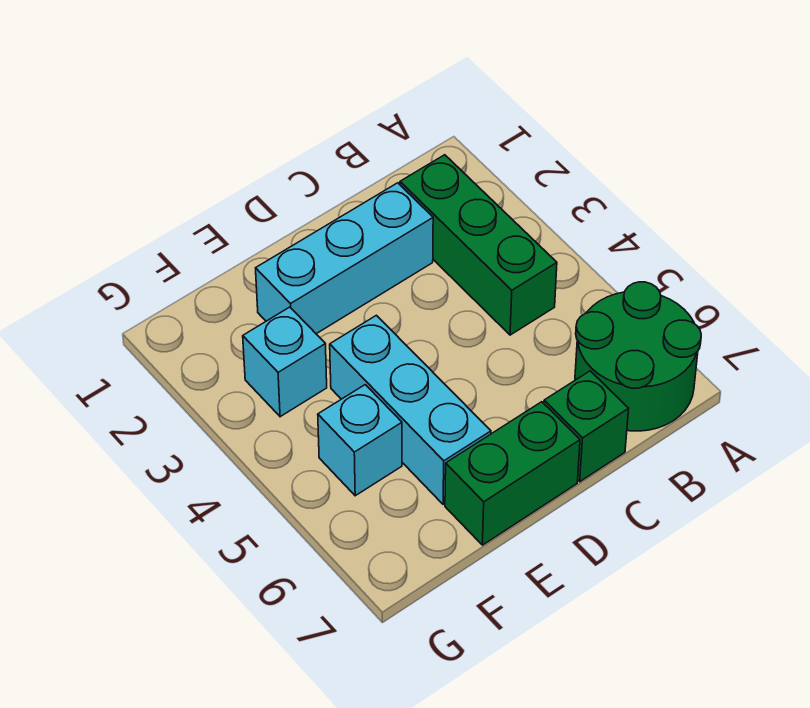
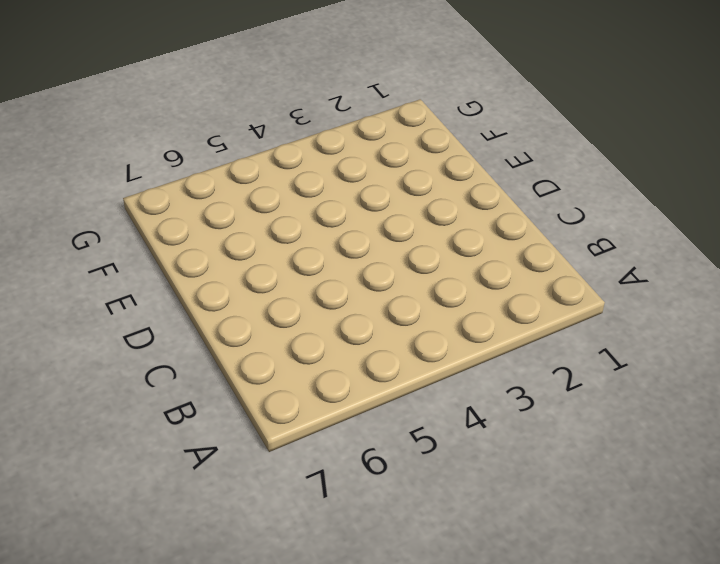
none -> green round brick A6:B7 level 1
none -> green brick B2:B4 level 1

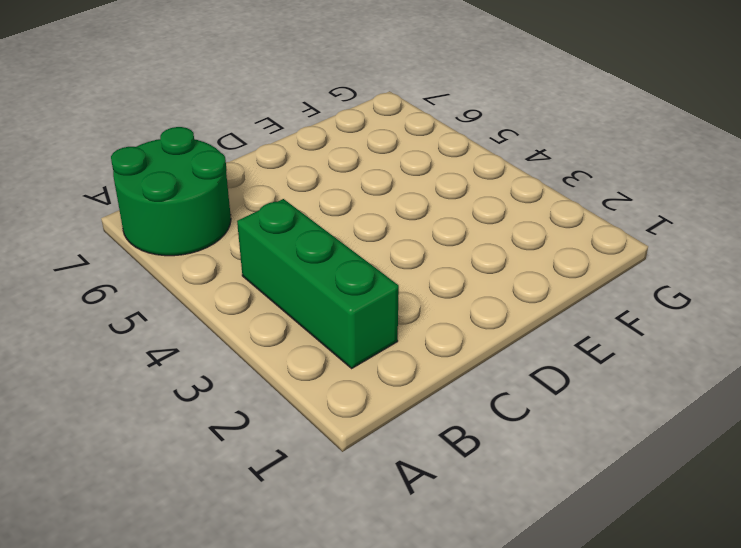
none -> cyan brick C2:E2 level 1
none -> green brick C7 level 1

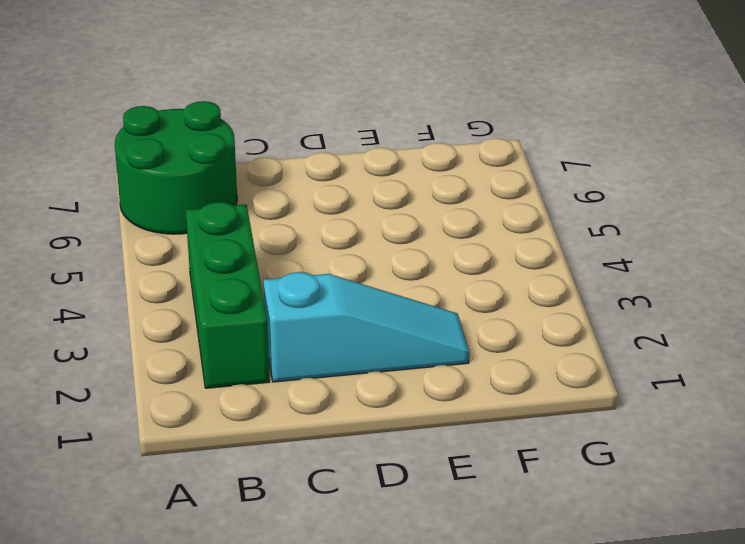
cyan slope C2:E2 level 1 top C -> cyan brick C2:E2 level 1
none -> green brick C7 level 1
none -> green brick D7:E7 level 1

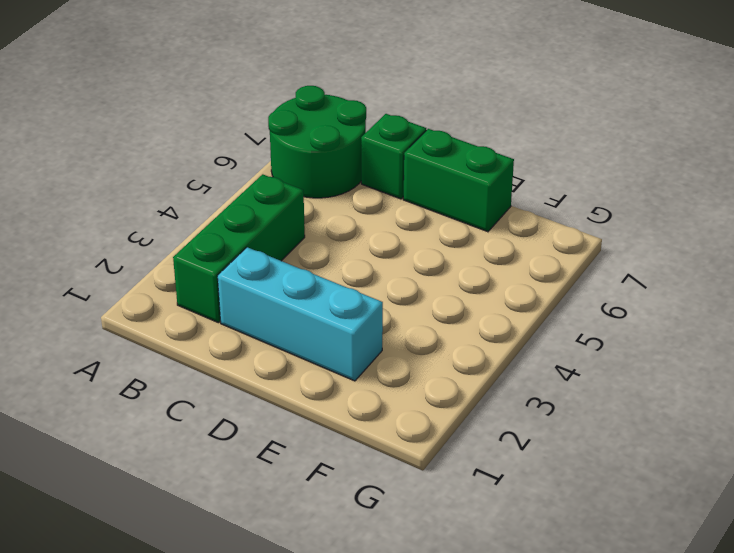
none -> cyan brick E4:E6 level 1
none -> cyan brick F3 level 1

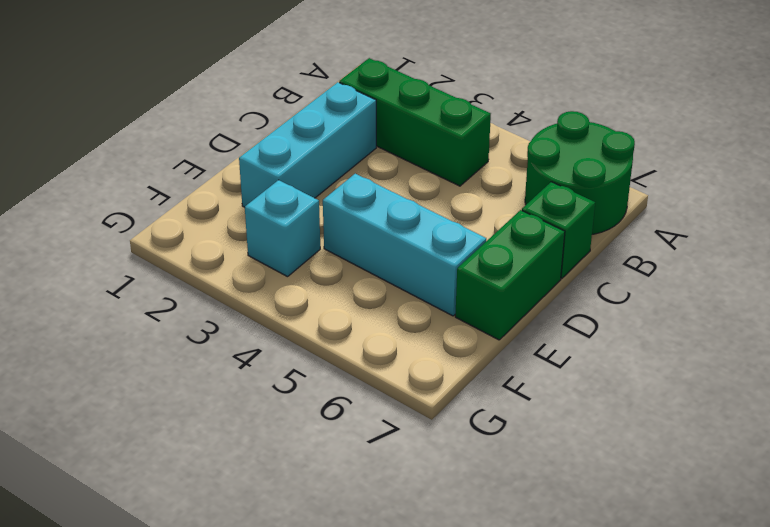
none -> cyan brick F5 level 1

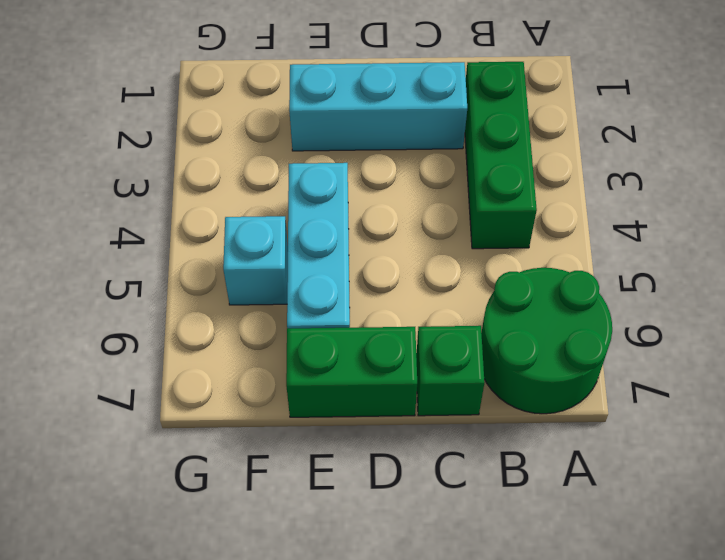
none -> cyan brick F3 level 1

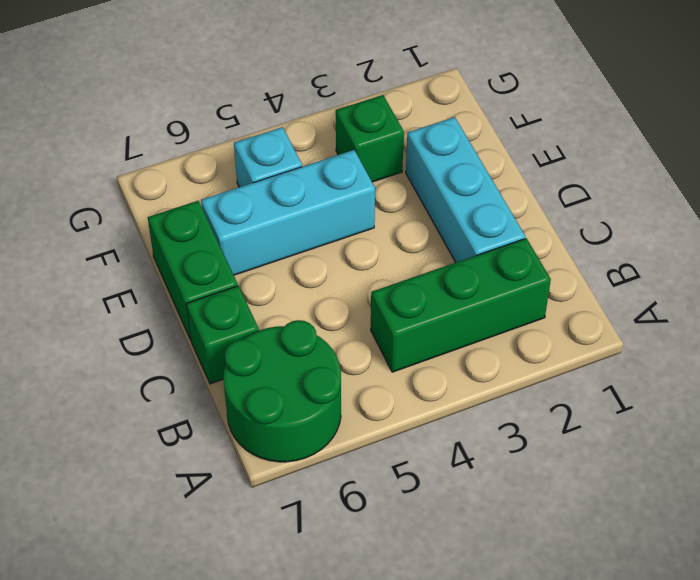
green brick F3 level 1 -> cyan brick F3 level 1

